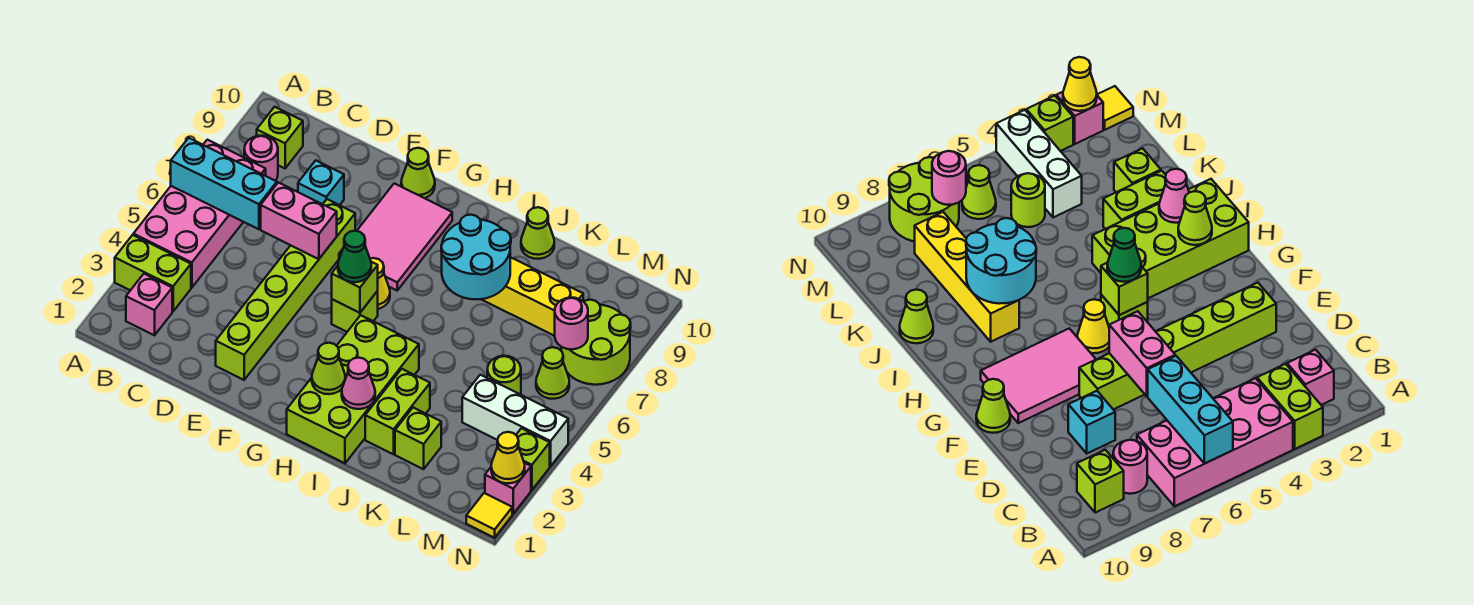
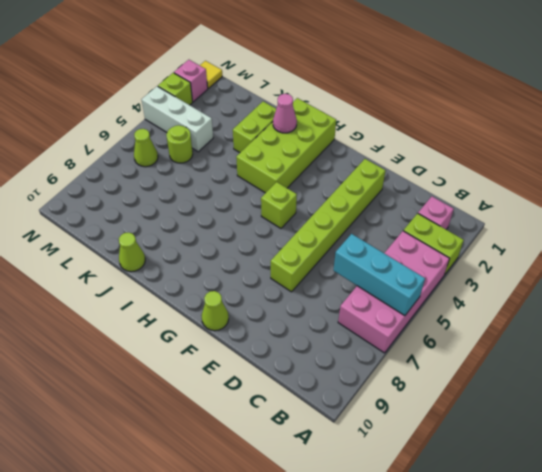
none -> pink round brick B8 level 1
none -> lime brick B9 level 1
none -> cyan brick D8 level 1
none -> pink tile F7:G9 level 1

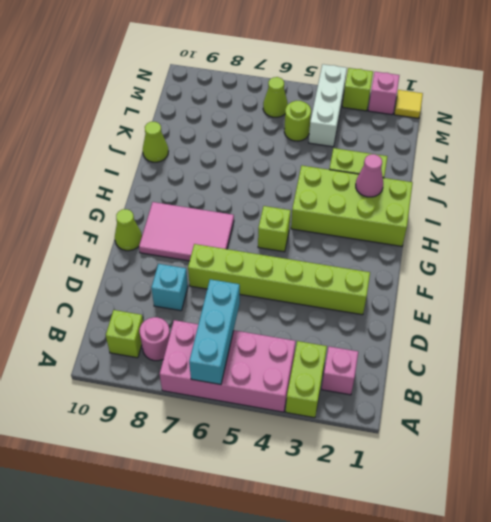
none -> yellow cone G6 level 1
none -> yellow brick I8:L8 level 1
none -> lime brick K2 level 1
none -> lime round brick M7:N8 level 1

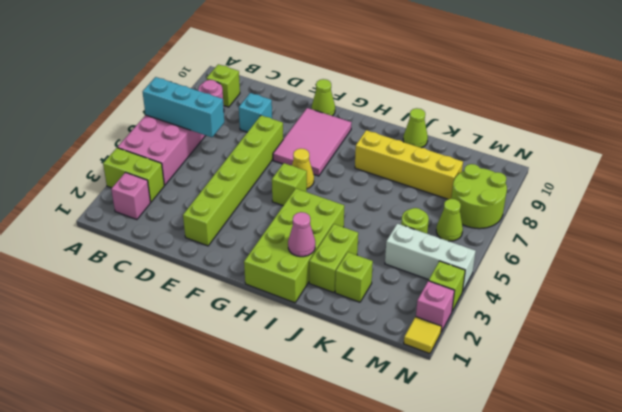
none -> pink brick D6:E6 level 2
none -> lime brick G5 level 2
none -> lime cone H2 level 2
none -> cyan round brick I7:J8 level 2

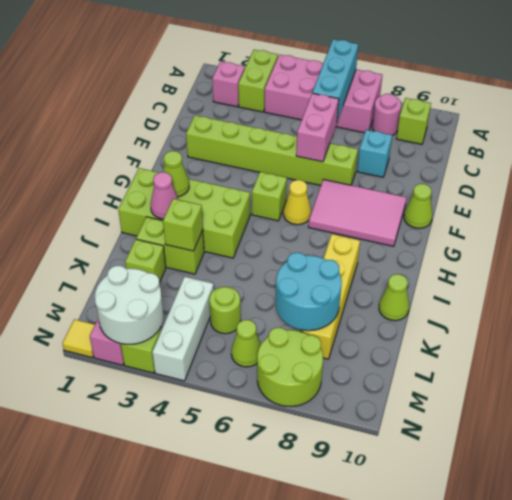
lime brick J3 level 2 -> lime brick G5 level 2
cyan round brick K7:L8 level 2 -> cyan round brick I7:J8 level 2
white round brick M2:N3 level 2 -> yellow cone N2 level 2
none -> pink round brick M7 level 2
none -> green cone G5 level 3

